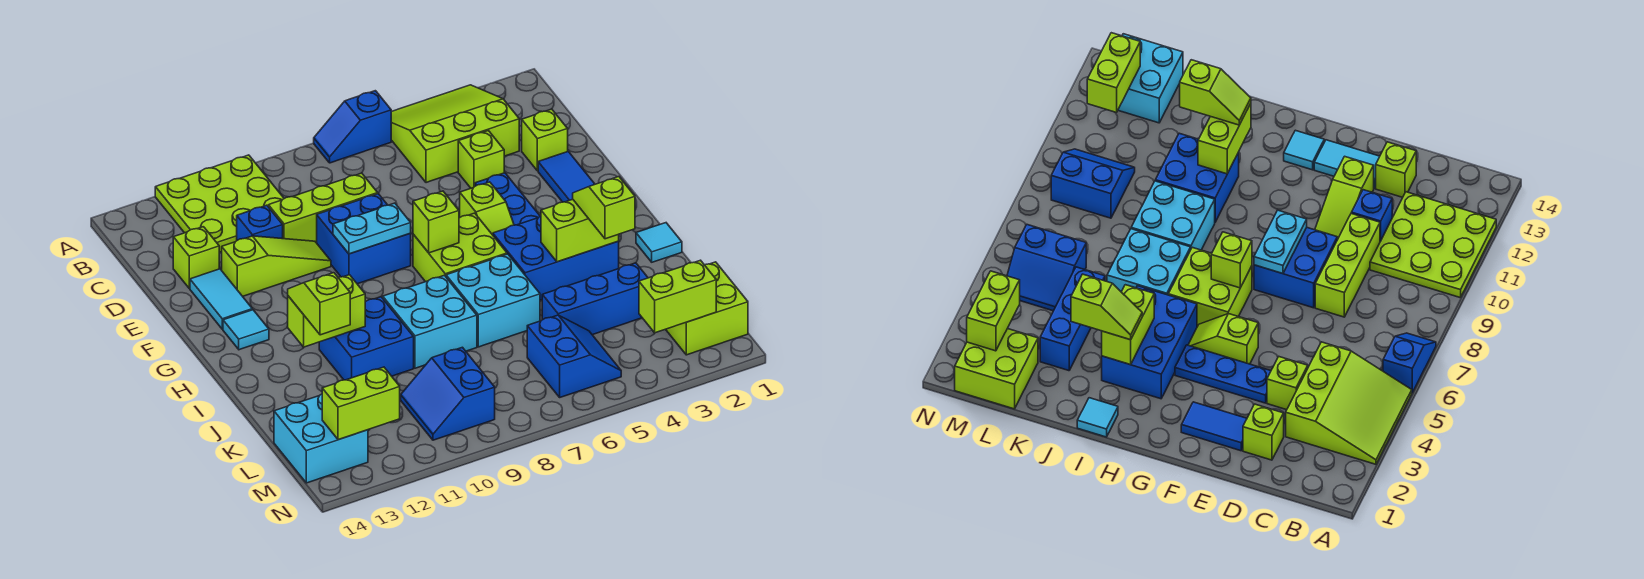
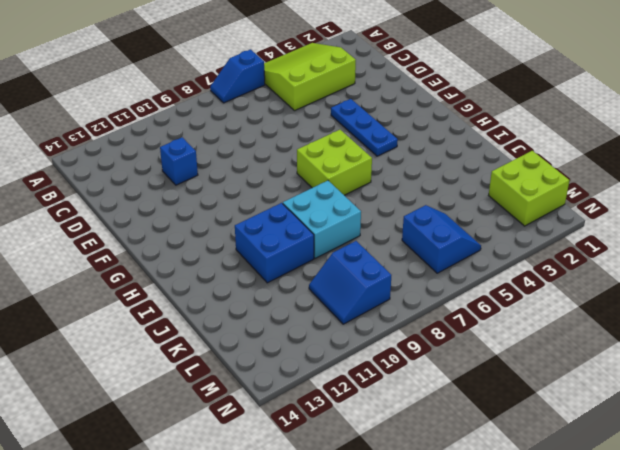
none -> lime plate A10:C12 level 1
none -> lime brick D2 level 1
none -> lime brick D4 level 1
none -> lime brick D8:D10 level 1

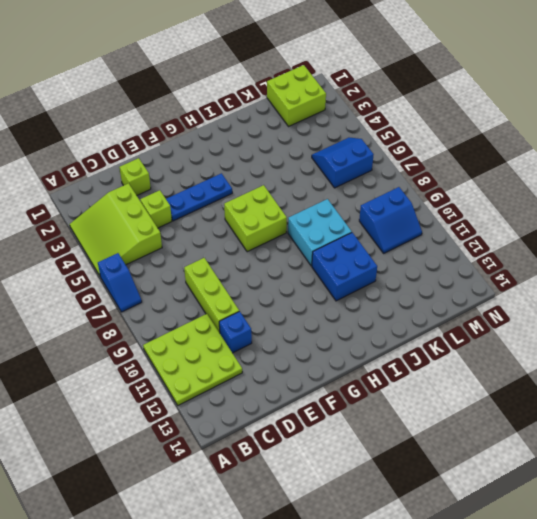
none -> lime brick D13 level 1
none -> blue tile E2:F2 level 1
none -> blue brick E8:F9 level 1
none -> lime slope E10:E12 level 1 top 12

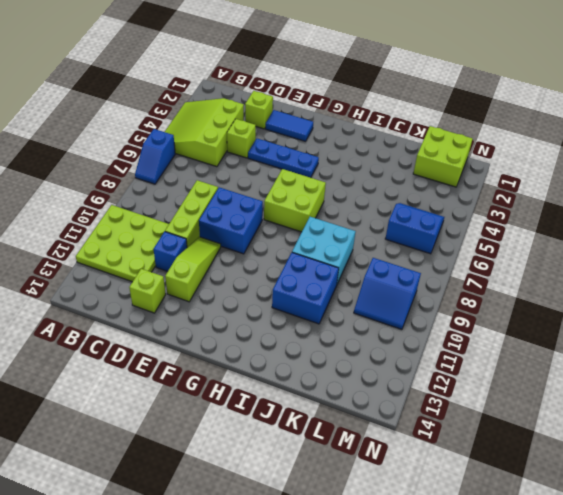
none -> cyan tile E13:F13 level 1
none -> lime slope F5:G5 level 1 top F
none -> cyan tile G13 level 1
none -> blue brick H3:I5 level 1

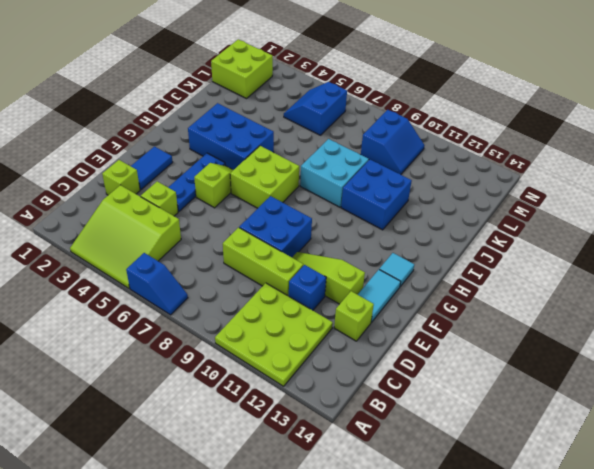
none -> cyan tile I1 level 1
none -> cyan brick I6:J7 level 1
none -> blue brick K3:K5 level 1
none -> cyan brick L13:M14 level 1

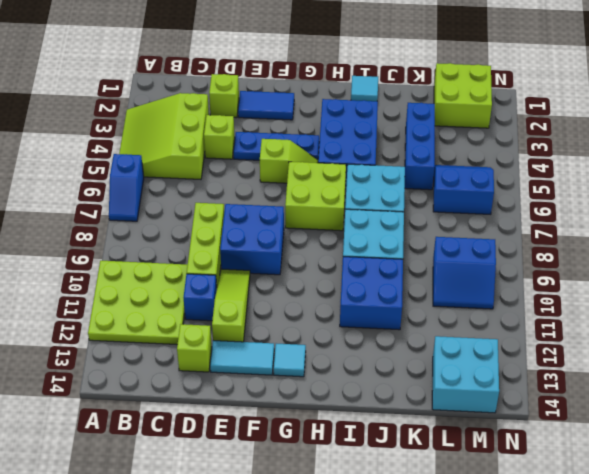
none -> cyan plate F8:F9 level 2
none -> lime brick G7 level 2
none -> lime brick I3:I4 level 2
none -> lime brick I11:I12 level 2

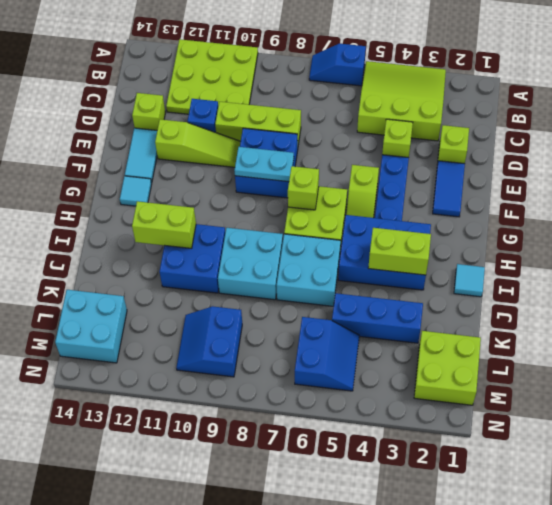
none -> lime brick M2:M3 level 2
none -> lime brick M12:M13 level 2
none -> lime slope I3:J3 level 3 top J
none -> lime slope I12:J12 level 3 top J

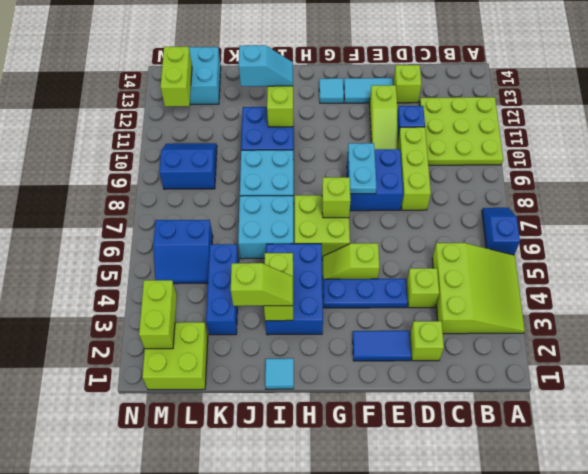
cyan slope I12:J12 level 3 top J -> lime slope I12:J12 level 3 top J

